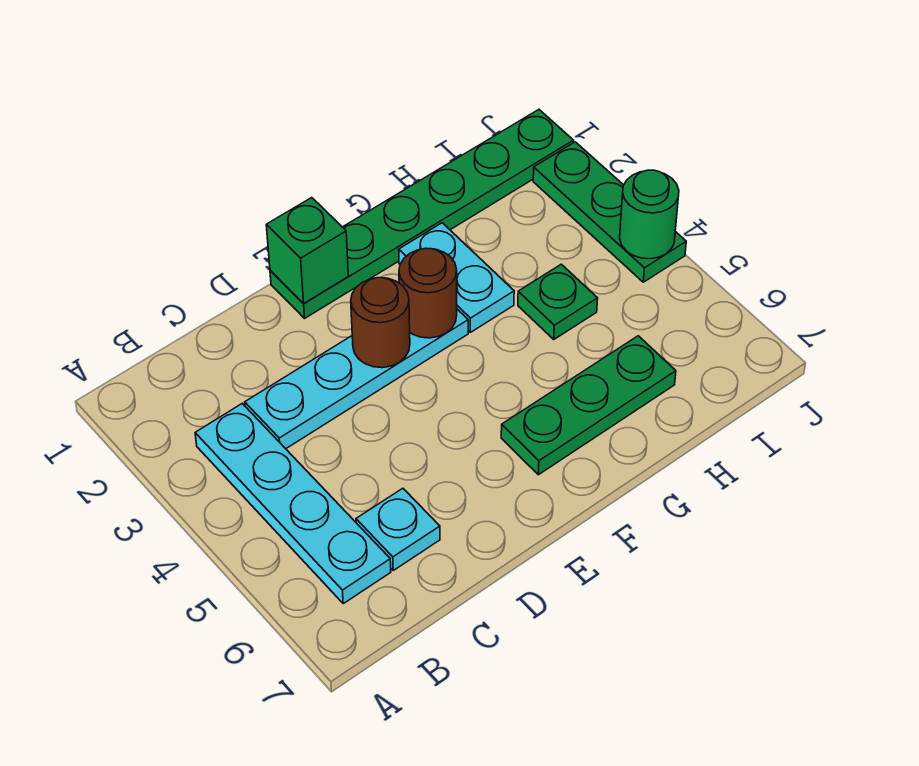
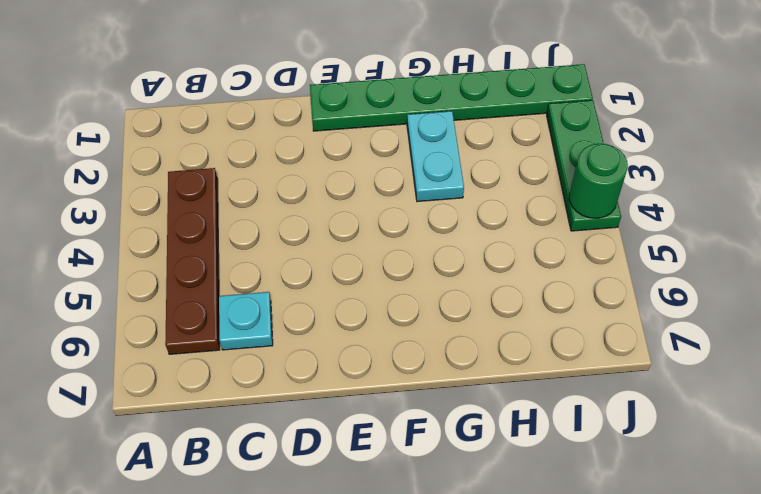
brown plate B3:B6 level 1 -> cyan plate B3:B6 level 1
none -> cyan plate C3:F3 level 1
none -> green plate F6:H6 level 1
none -> green plate H4 level 1

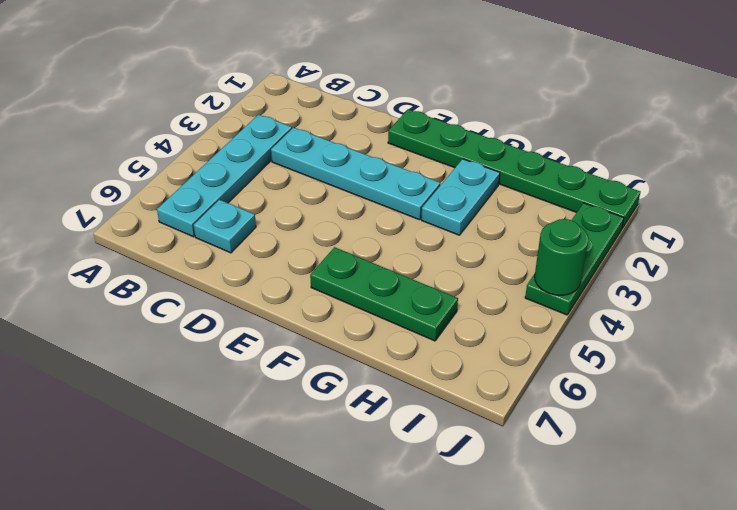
none -> green plate H4 level 1
none -> green brick E1 level 2
none -> brown round brick E3 level 2

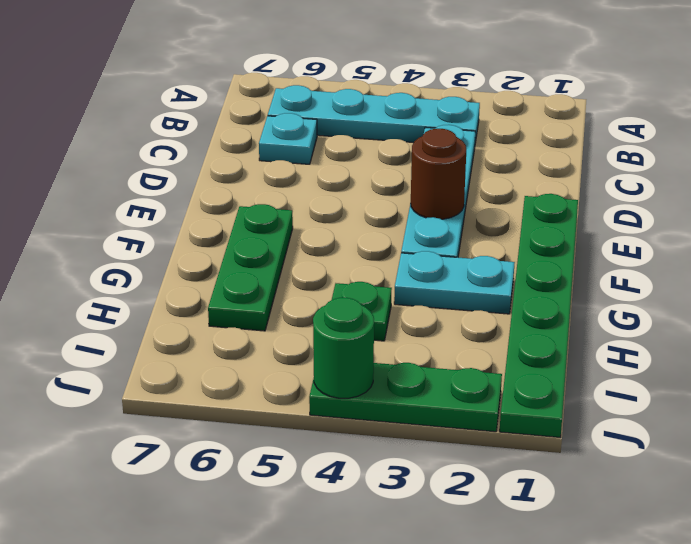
none -> green brick E1 level 2
none -> brown round brick F3 level 2

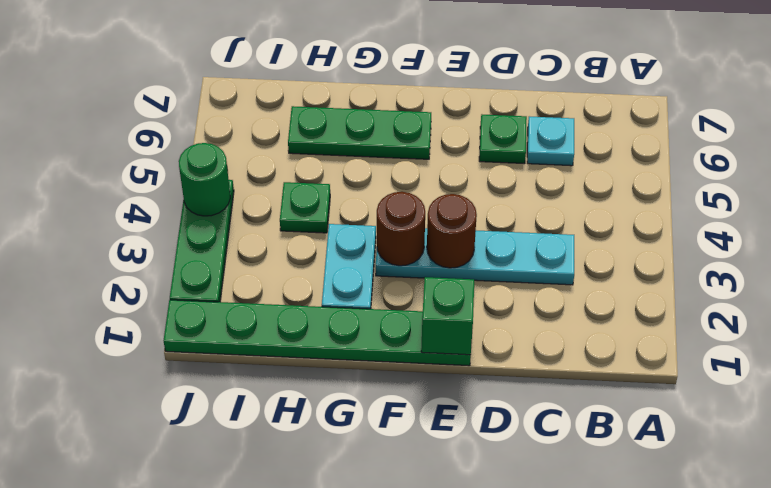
green plate D6 level 1 -> none
none -> cyan plate B3:B6 level 1

